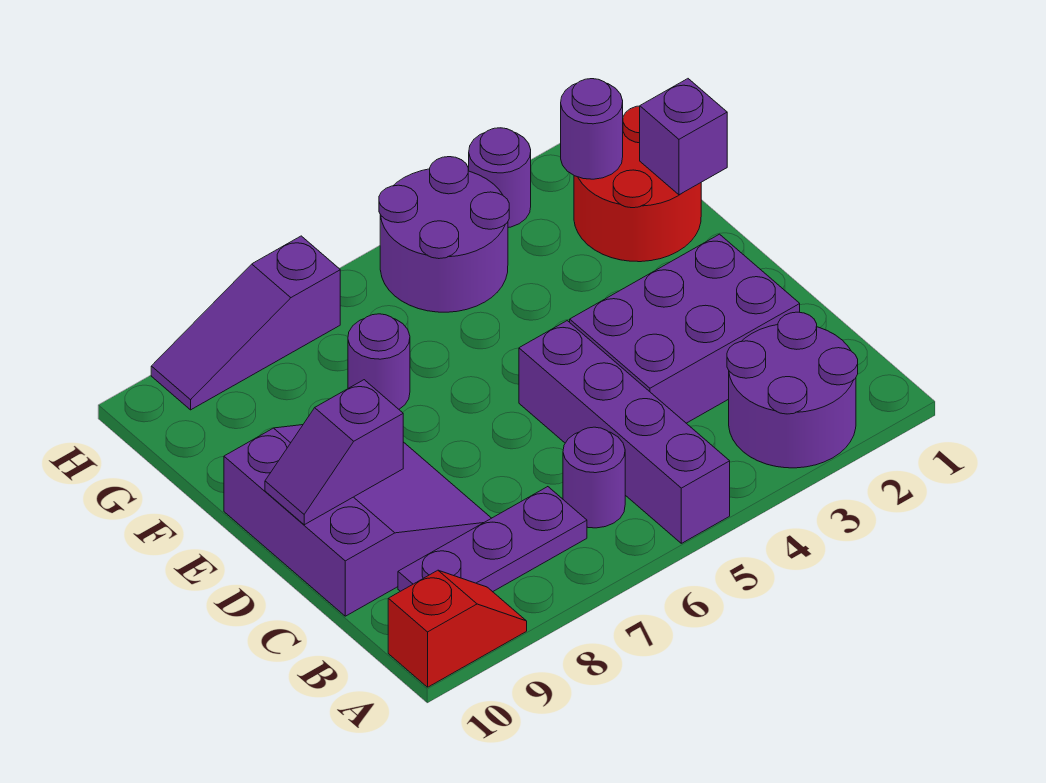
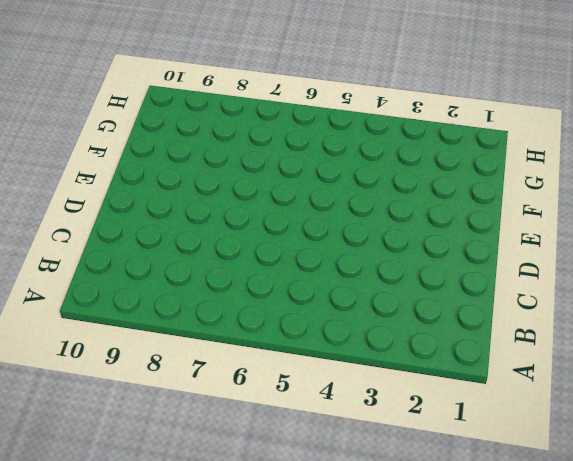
none -> purple round brick A2:B3 level 1
none -> purple brick A5:D5 level 1
none -> red slope A9:A10 level 1 top 10

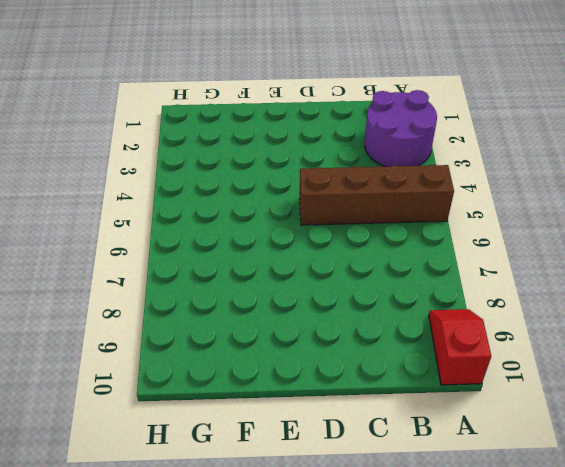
brown brick A5:D5 level 1 -> purple brick A5:D5 level 1
none -> purple round brick B6 level 1
none -> purple plate B7:B9 level 1
none -> purple brick C2:D4 level 1

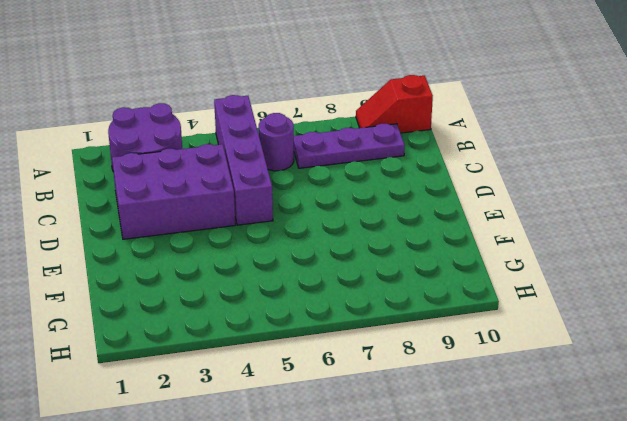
none -> purple slope C8:E10 level 1 top 10
none -> red round brick F1:G2 level 1
none -> purple round brick F7 level 1

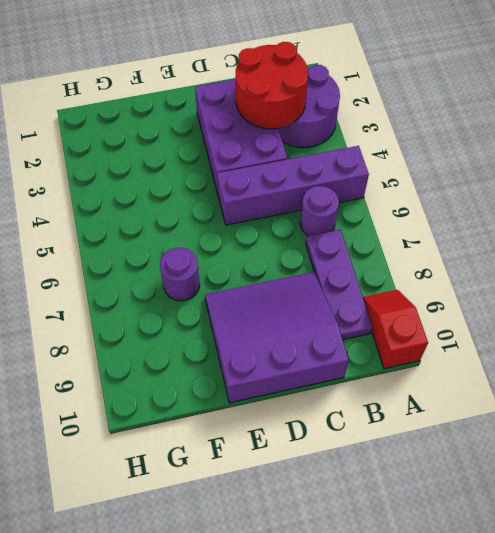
red round brick B2:C3 level 2 -> red round brick F1:G2 level 1
none -> purple round brick G4:H5 level 1
none -> purple round brick H3 level 1
none -> purple slope H7:H9 level 1 top 7

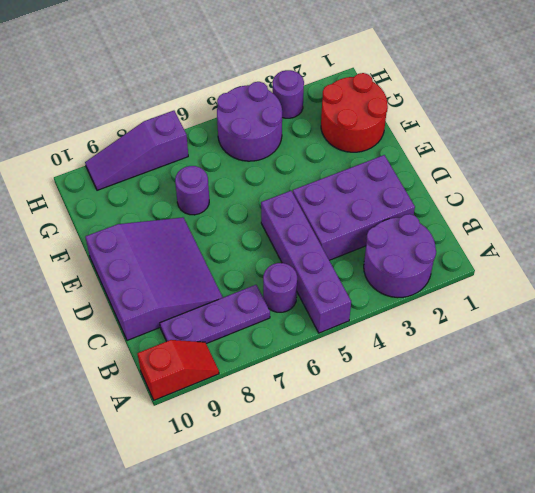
none -> purple slope D9:D10 level 2 top 9
none -> purple brick F1 level 2
none -> purple round brick G2 level 2

